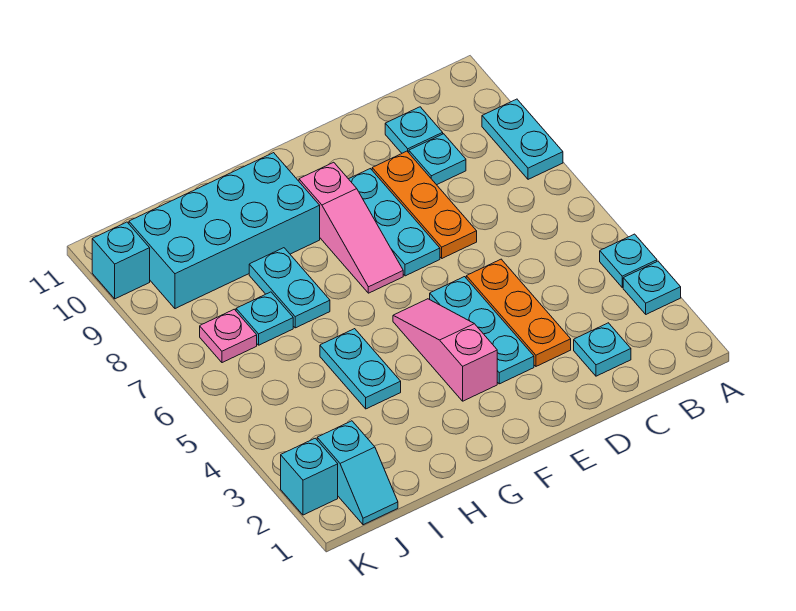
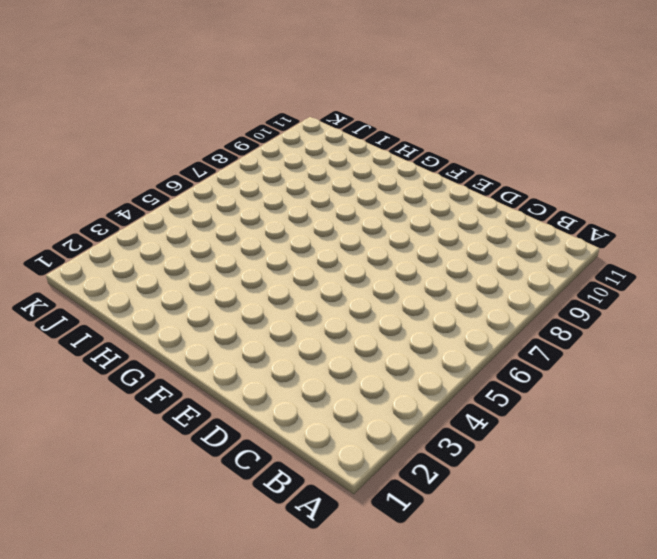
none -> cyan plate A3 level 1
none -> cyan plate A4 level 1
none -> cyan plate A8:A9 level 1

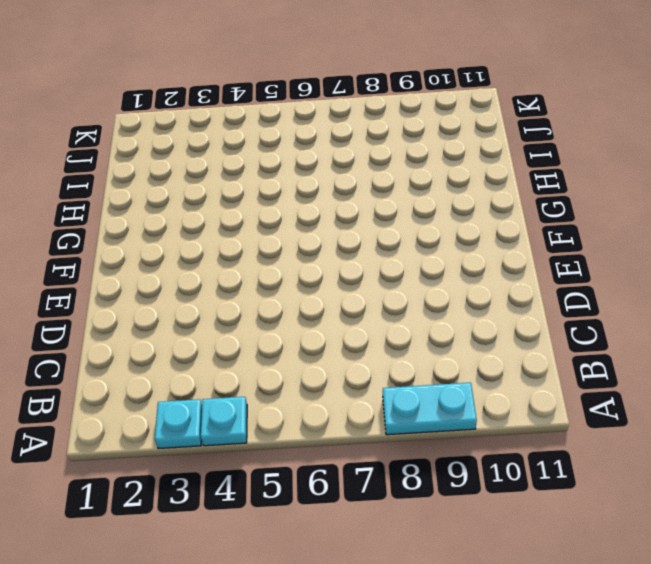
none -> cyan plate C2 level 1
none -> cyan plate C9 level 1
none -> cyan plate C10 level 1

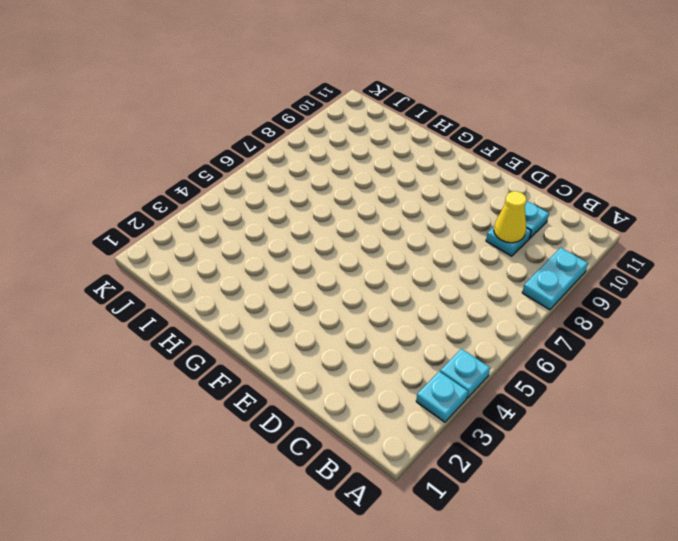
yellow cone C9 level 2 -> none
none -> cyan plate C2 level 1
none -> orange plate D3:D5 level 1
none -> orange plate D7:D9 level 1

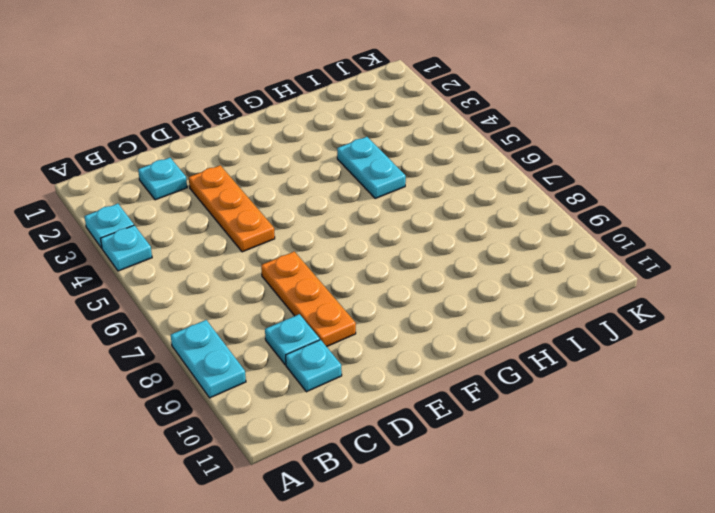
none -> cyan plate E3:E5 level 1
none -> cyan plate E7:E9 level 1
none -> pink slope F3:F5 level 1 top 3

